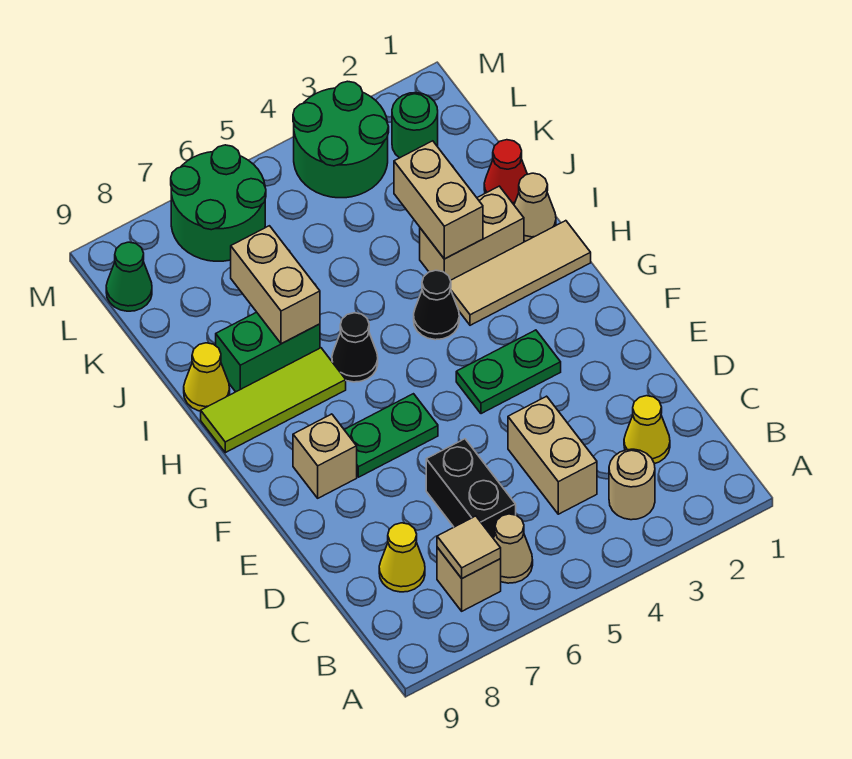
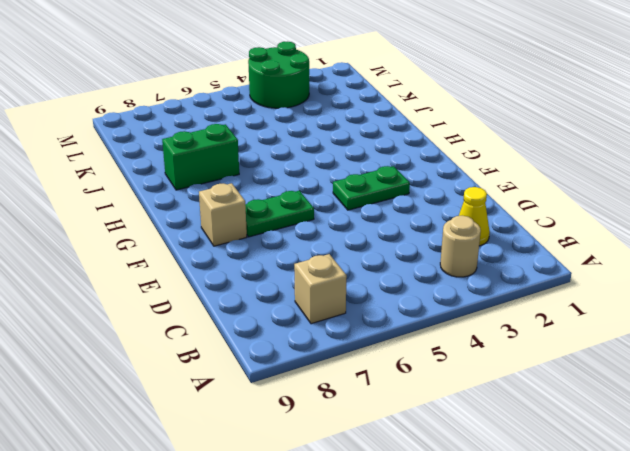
none -> tan cone B6 level 1
none -> tan brick C4:D4 level 1
none -> black brick C6:D6 level 1

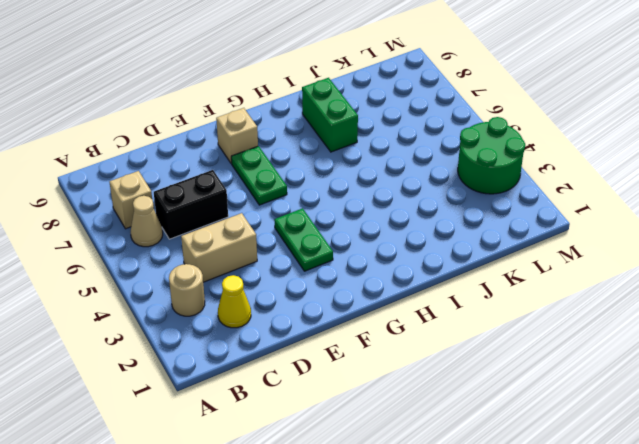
none -> yellow cone C8 level 1
none -> tan tile H1:H3 level 1
none -> black cone H4 level 1

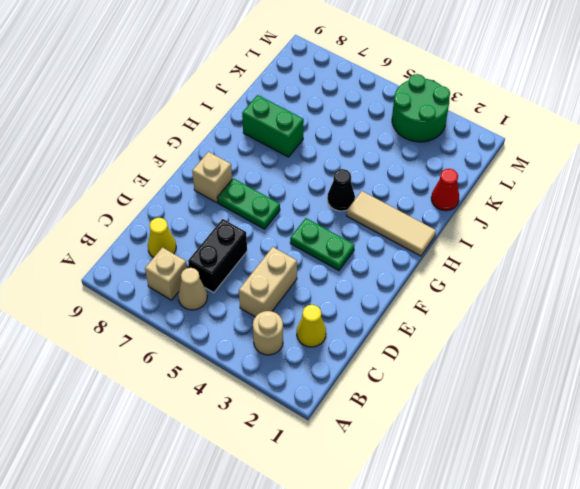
none -> black cone H6 level 1
none -> lime tile H7:H9 level 1
none -> tan cone I1 level 1

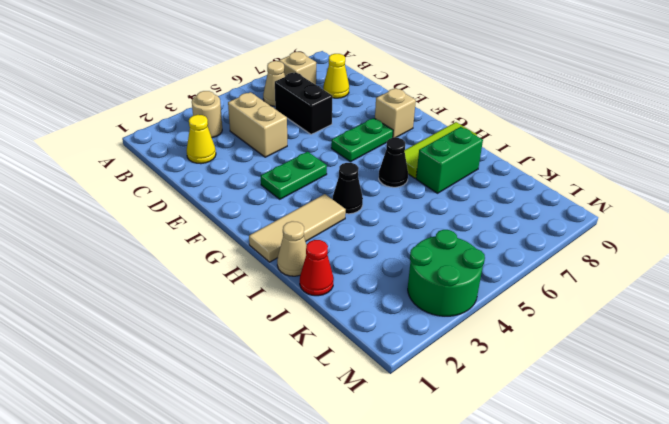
none -> tan brick I2:I3 level 1
none -> yellow cone I9 level 1
none -> green round brick L2 level 1

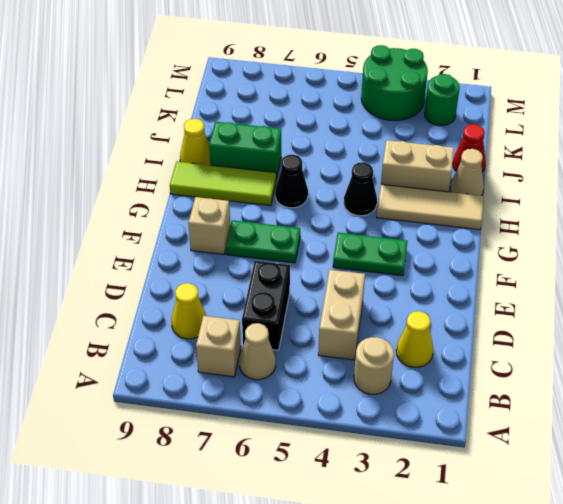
none -> green round brick L6:M7 level 1
none -> green cone L9 level 1
none -> tan tile B7 level 2

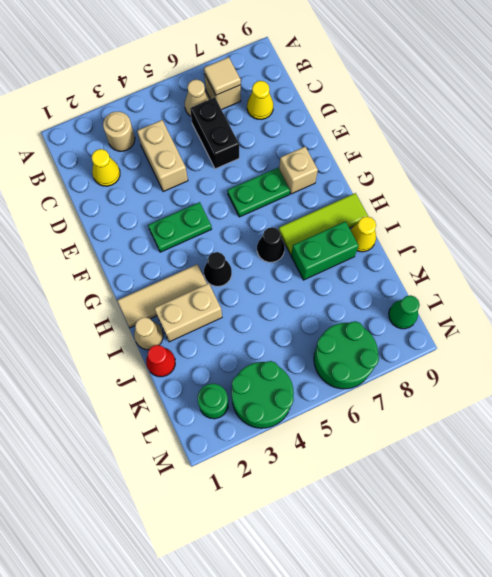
none -> tan brick I3:J3 level 2
none -> tan brick I7:J7 level 2

